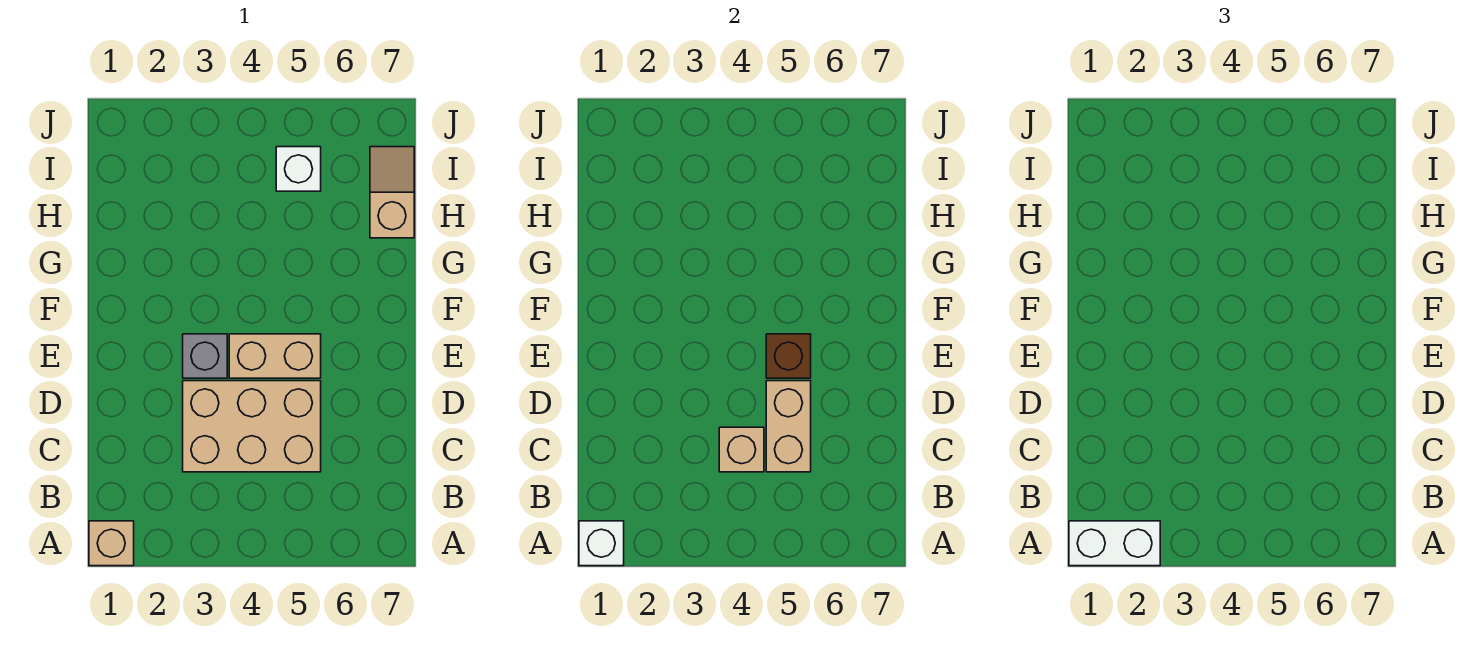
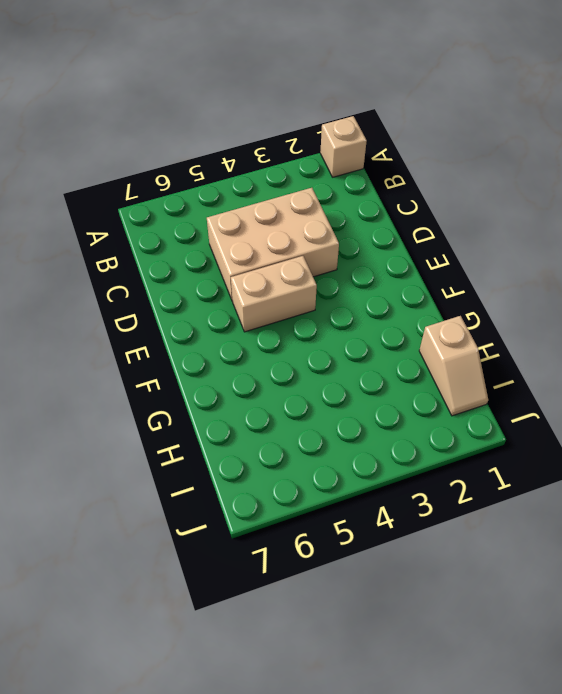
tan slope H1:I1 level 1 top H -> tan slope H7:I7 level 1 top H
none -> grey brick E3 level 1
none -> white brick I5 level 1

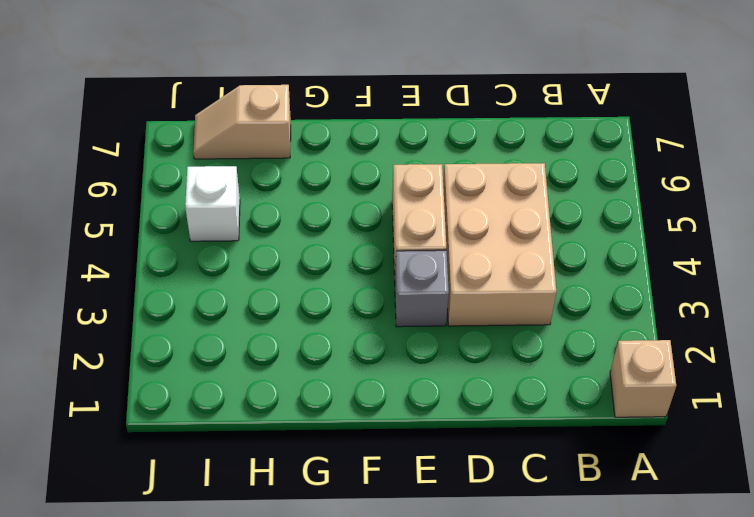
none -> white brick A1 level 2
none -> tan brick C4 level 2

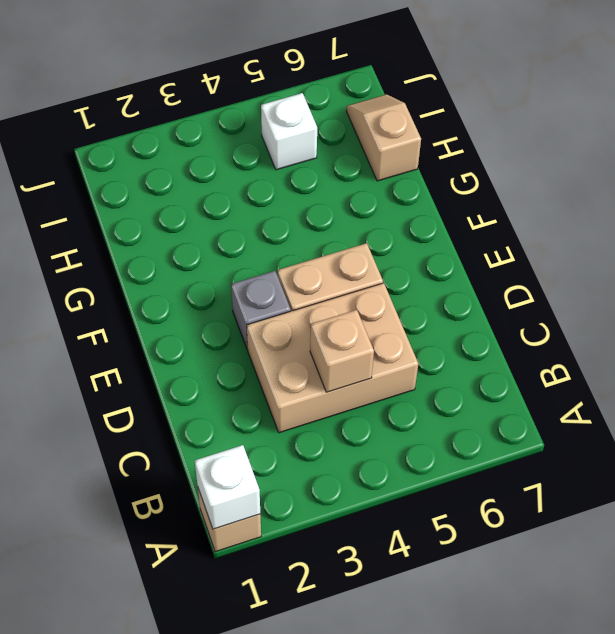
none -> tan brick C5:D5 level 2
none -> brown brick E5 level 2

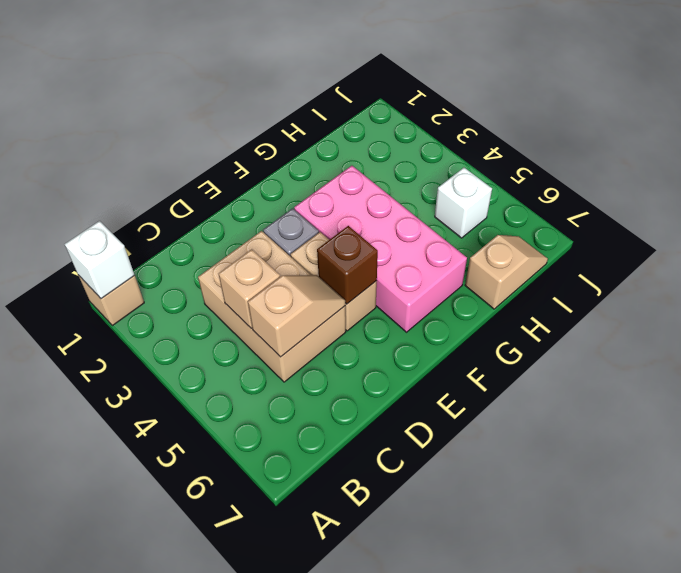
tan slope C5:D5 level 2 top C -> tan brick C5:D5 level 2
pink brick F3:G6 level 1 -> none
none -> white brick A1:A2 level 3

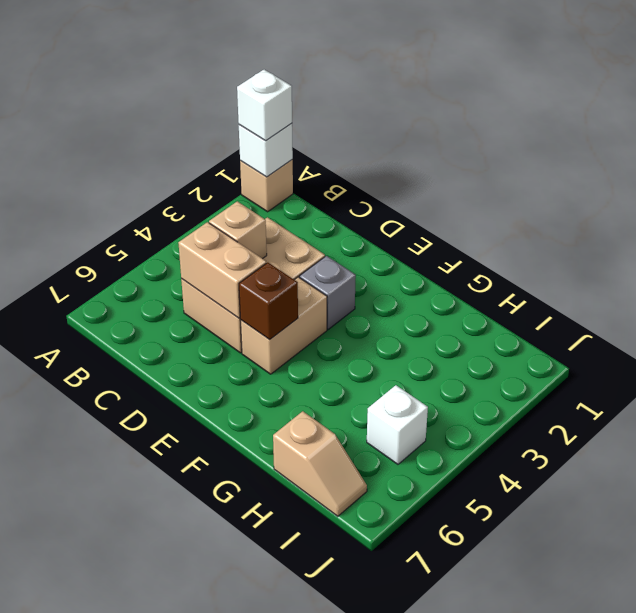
white brick A1 level 3 -> white brick A1:A2 level 3

